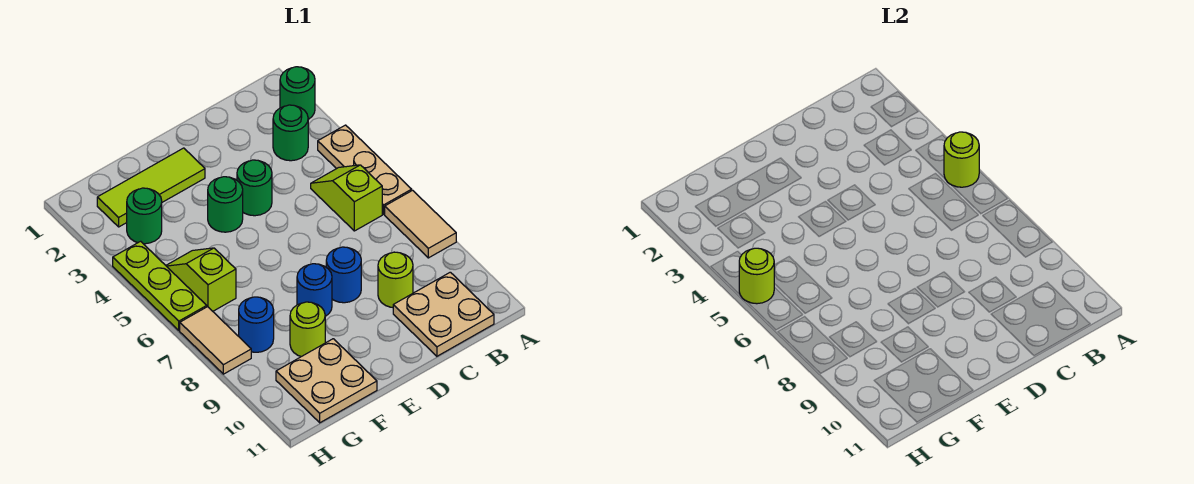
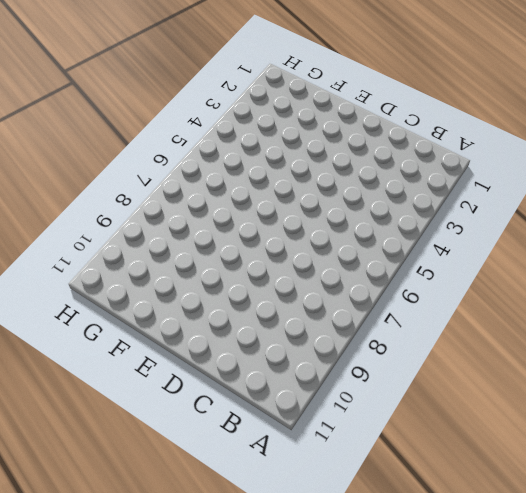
none -> green round brick A2 level 1
none -> tan plate A4:A6 level 1
none -> tan tile A7:A8 level 1

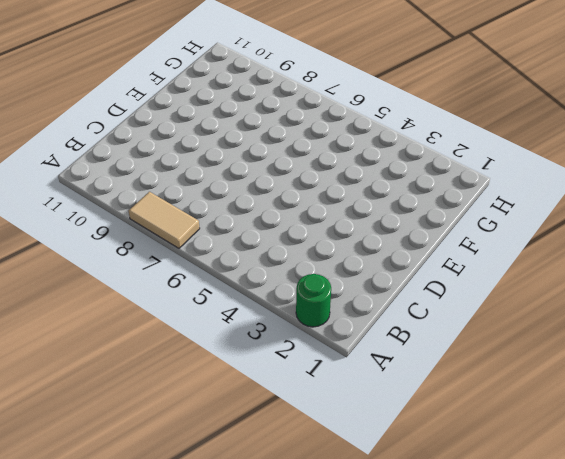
none -> tan plate A4:A6 level 1
none -> green round brick B3 level 1
none -> lime slope B5:B6 level 1 top 6

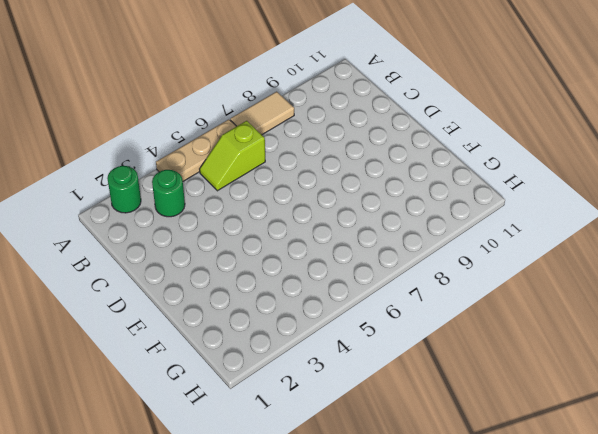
none -> tan plate B10:C11 level 1
none -> lime round brick C9 level 1
none -> green round brick D4 level 1

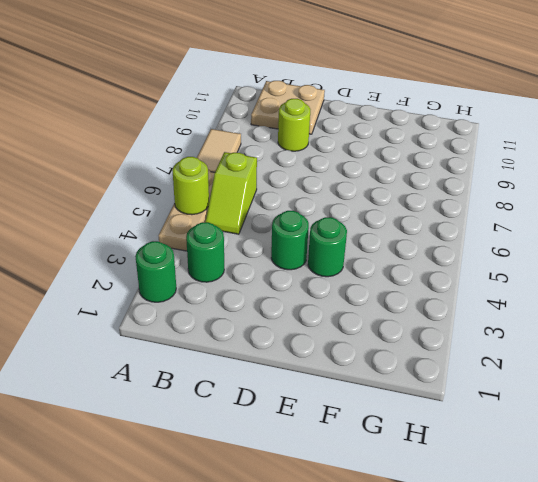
none -> blue round brick D8 level 1
none -> lime tile E2:G2 level 1
none -> blue round brick E8 level 1

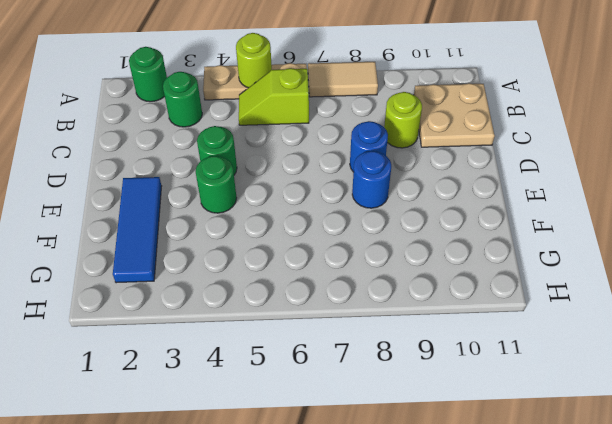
blue tile E2:G2 level 1 -> lime tile E2:G2 level 1
none -> lime round brick F9 level 1
none -> tan plate F10:G11 level 1
none -> green round brick G3 level 1

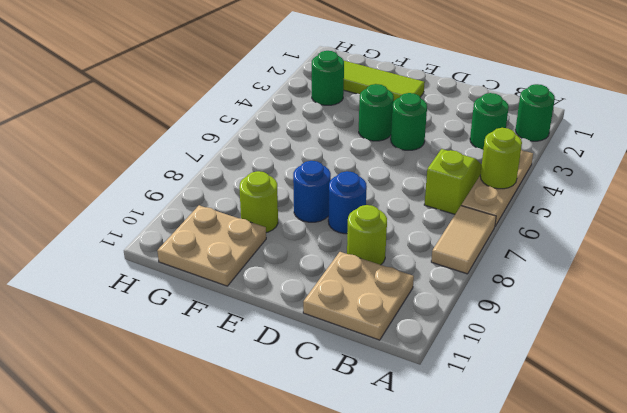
none -> lime slope G5:G6 level 1 top 6
none -> blue round brick G8 level 1
none -> lime plate H4:H6 level 1

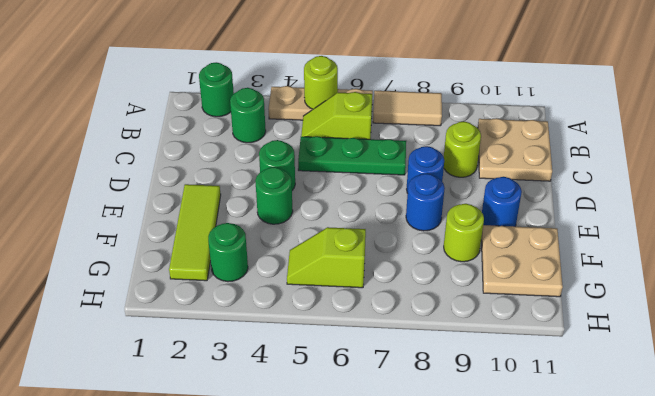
green plate C5:C7 level 1 -> none
blue round brick E10 level 1 -> blue round brick G8 level 1
none -> lime plate H4:H6 level 1
none -> tan tile H7:H8 level 1
none -> lime round brick H5 level 2

